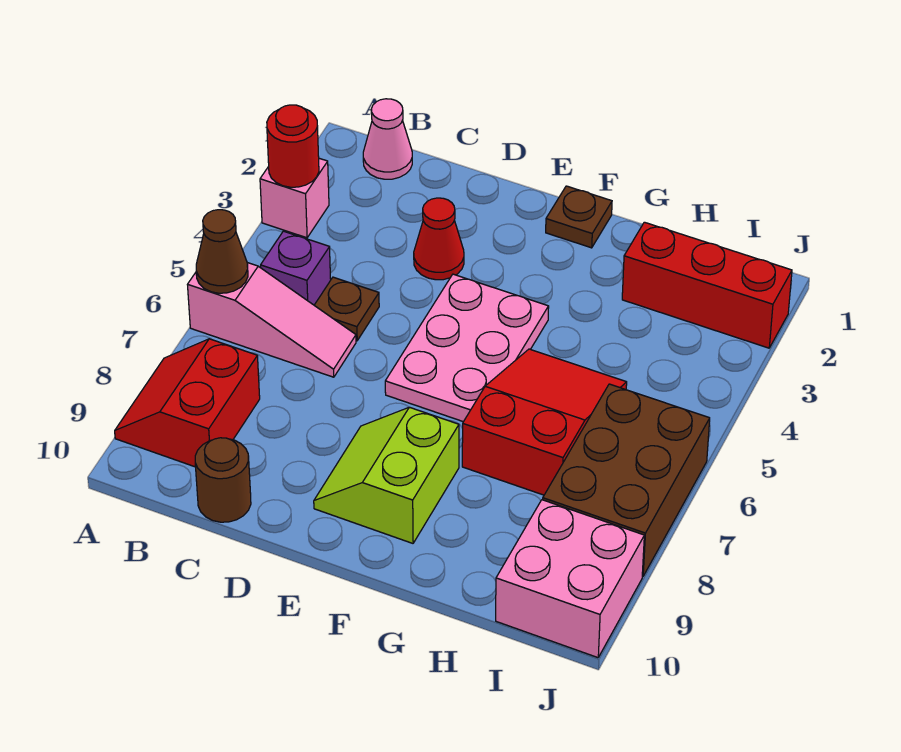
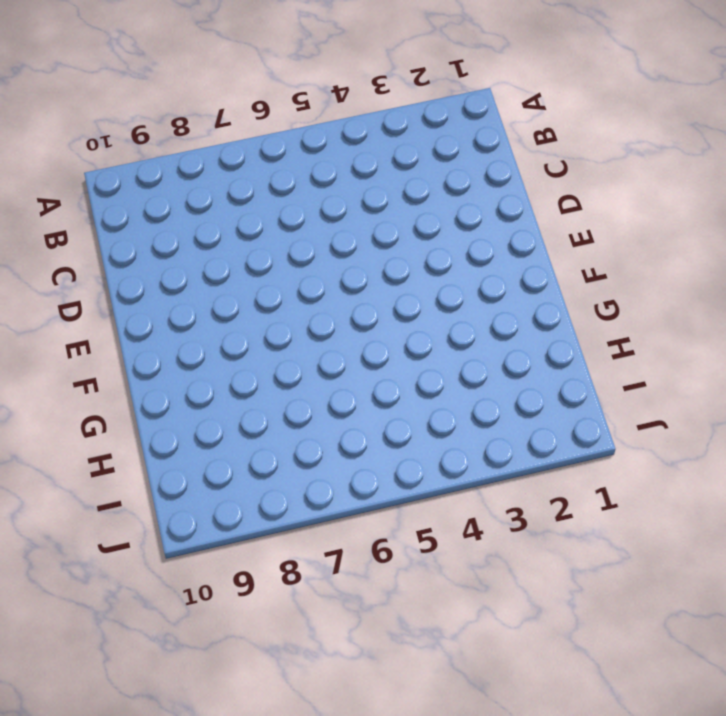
none -> pink brick A3 level 1
none -> pink slope A6:C6 level 1 top A
none -> red slope A8:B9 level 1 top B

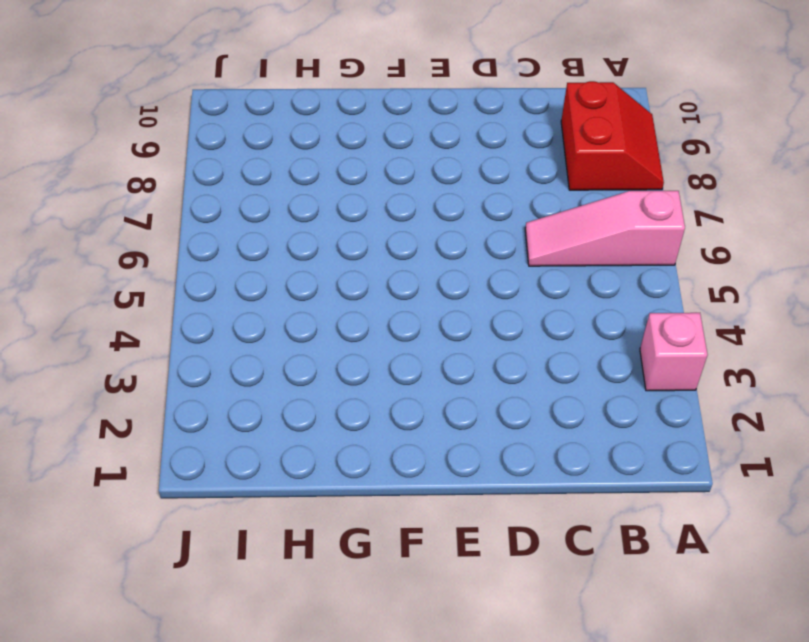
none -> pink cone B1 level 1
none -> purple brick B5 level 1
none -> brown plate C5 level 1

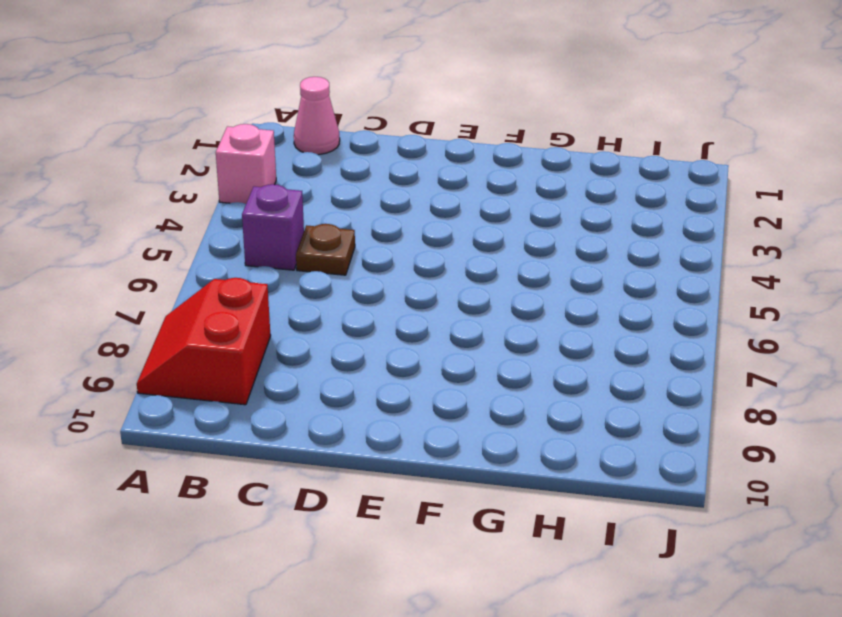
none -> pink slope A6:C6 level 1 top A
none -> brown round brick C10 level 1
none -> red cone D3 level 1

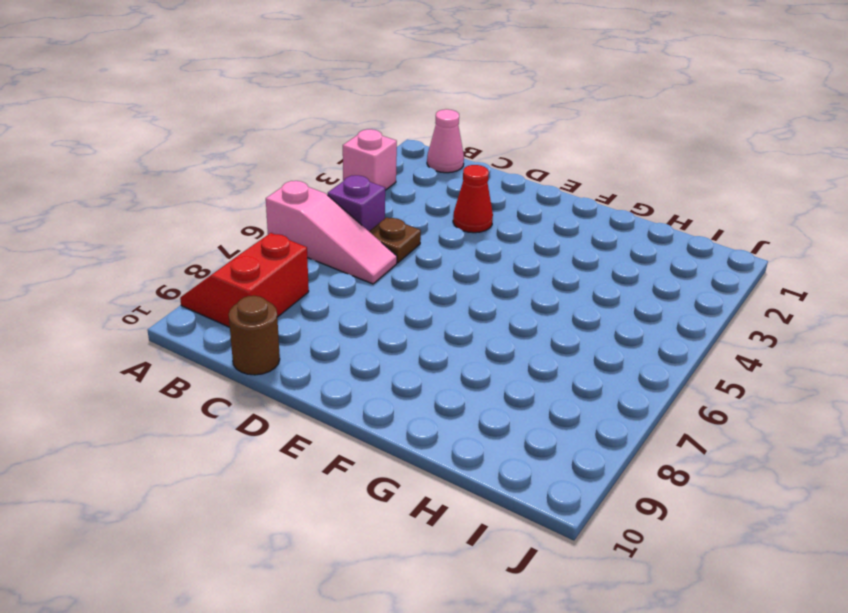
none -> pink plate E4:F6 level 1
none -> lime slope E8:F9 level 1 top F
none -> brown plate F1 level 1

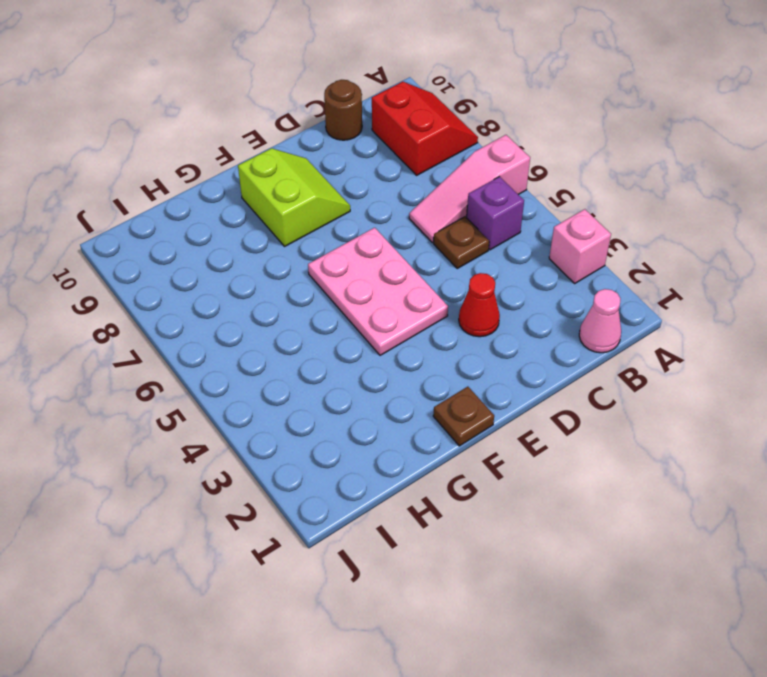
none -> red slope G5:H7 level 1 top 7
none -> red brick H2:J2 level 1
none -> brown brick I6:J8 level 1

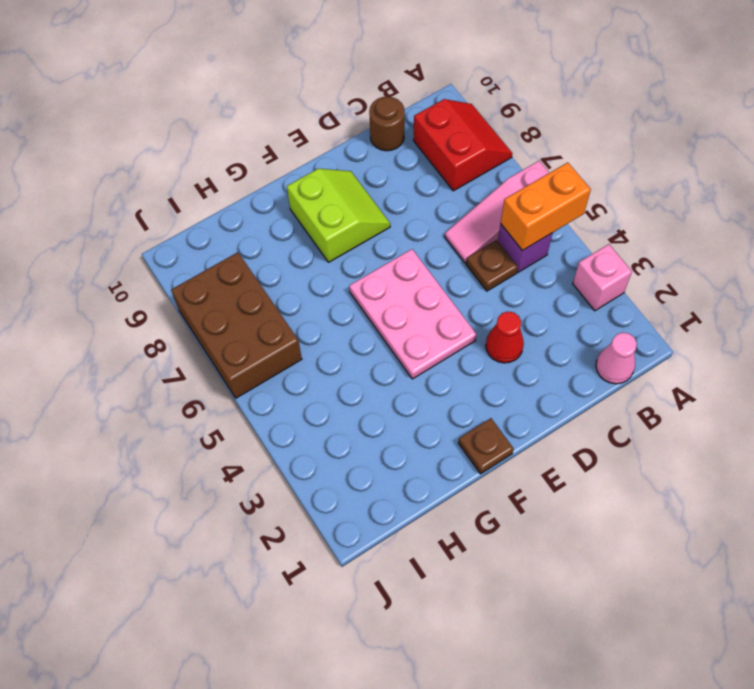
orange brick A5:B5 level 2 -> none
none -> red slope G5:H7 level 1 top 7
none -> red brick H2:J2 level 1
none -> pink brick I9:J10 level 1

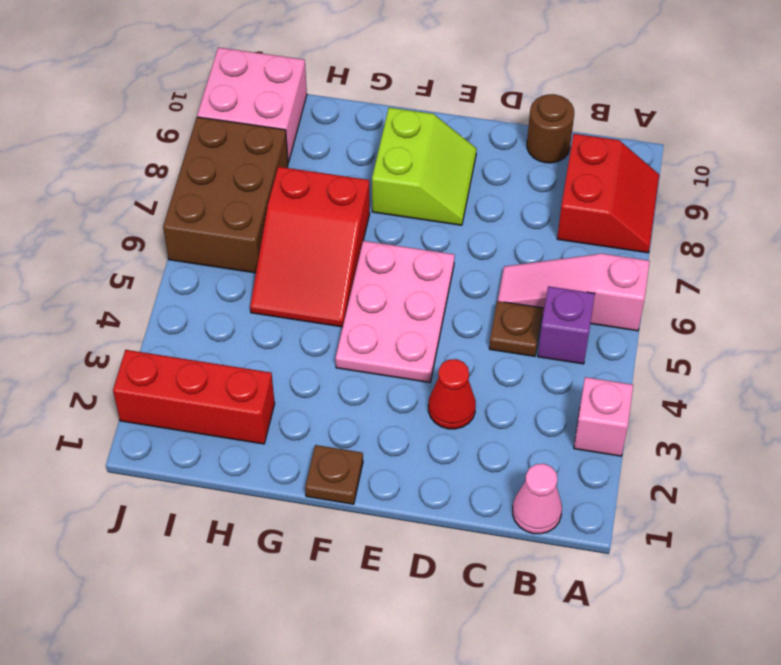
none -> red round brick A3 level 2
none -> brown cone A6 level 2

